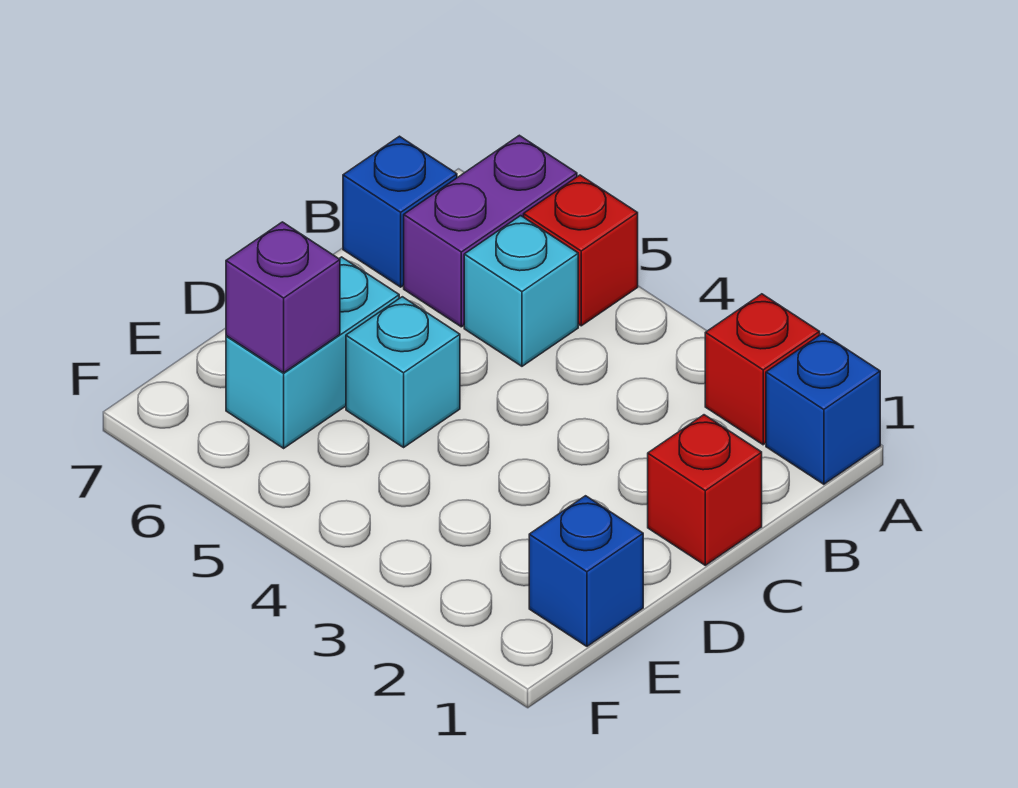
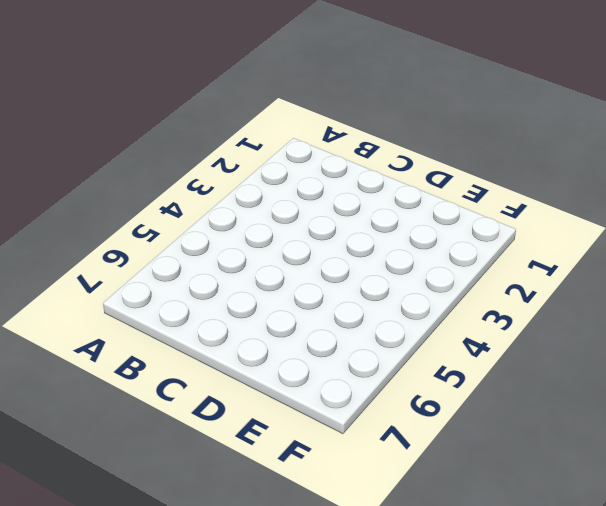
none -> blue brick A1 level 1
none -> red brick A2 level 1

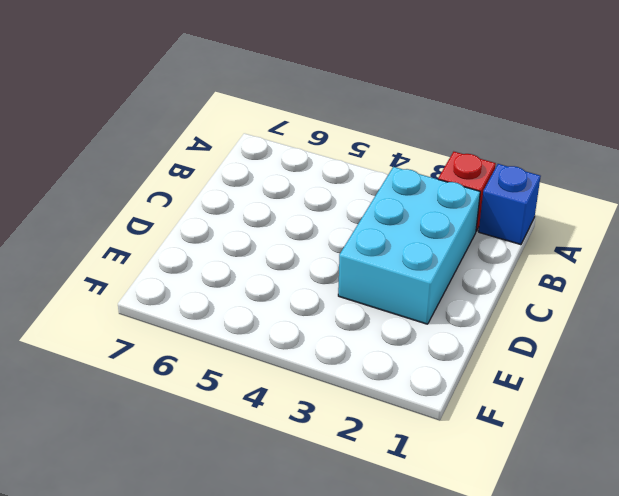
cyan brick B2:D3 level 1 -> none
none -> red brick A5 level 1
none -> purple brick A6:B6 level 1

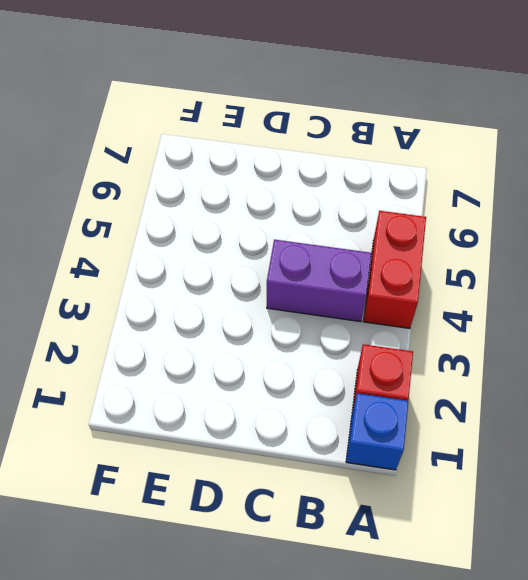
red brick A4:A5 level 1 -> red brick A5 level 1
purple brick B4:C4 level 1 -> purple brick A6:B6 level 1
none -> cyan brick B5 level 1
none -> blue brick B7 level 1

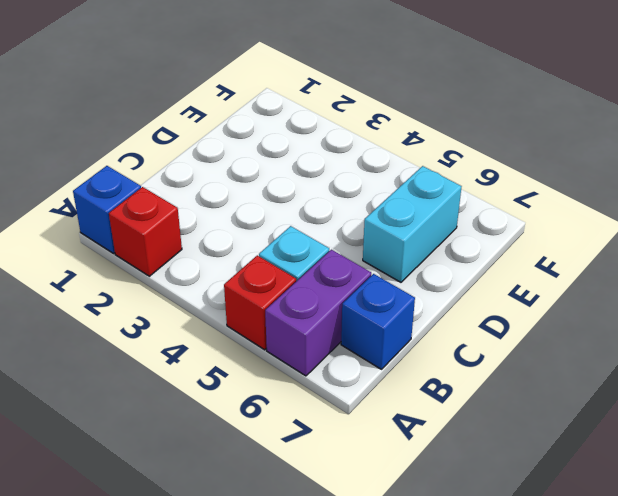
none -> red brick C1 level 1
none -> cyan brick D5 level 1

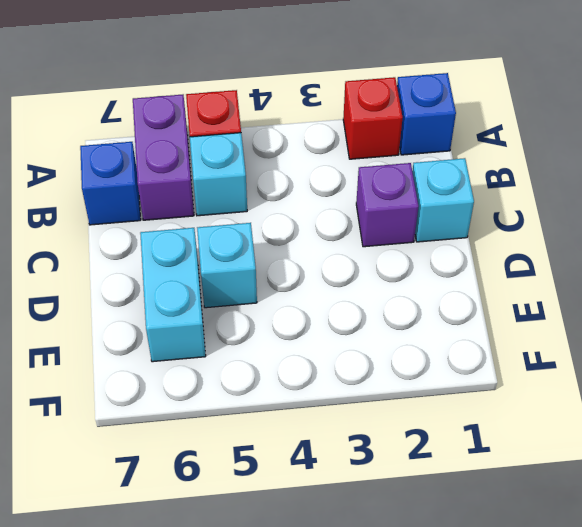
cyan brick C1 level 1 -> red brick C1 level 1
purple brick C2 level 1 -> purple brick E6 level 2
none -> blue brick E1 level 1

